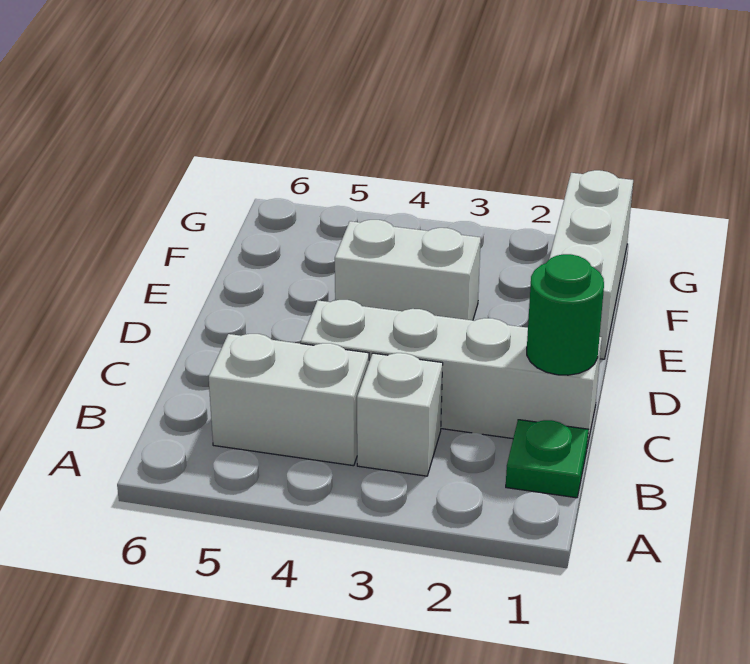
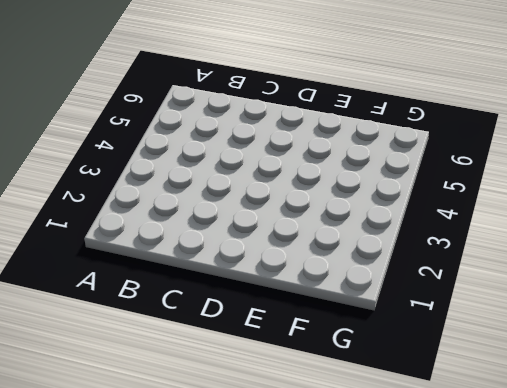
none -> green plate B1 level 1
none -> white brick B3 level 1

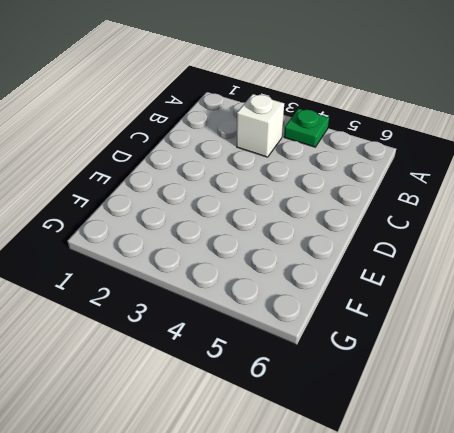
green plate A4 level 1 -> green plate B1 level 1
none -> white brick B4:B5 level 1
none -> white brick C1:C4 level 1

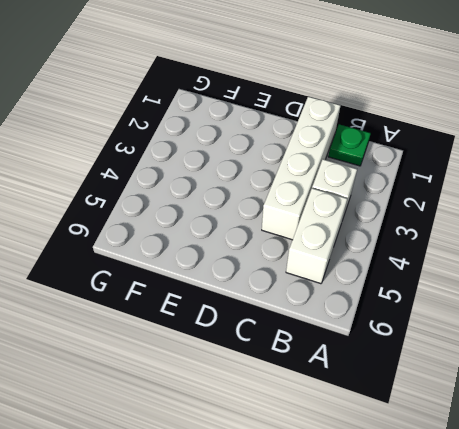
none -> white brick E1:G1 level 1
none -> white brick E3:E4 level 1

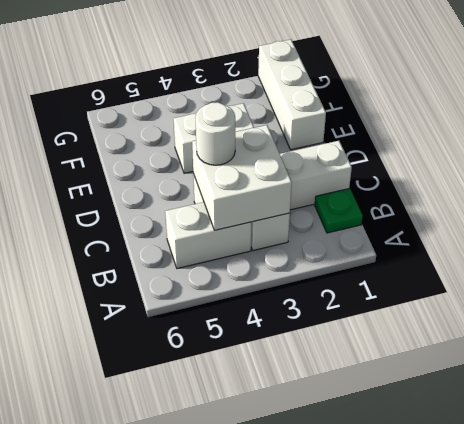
white brick B3:C4 level 2 -> none
white round brick C4 level 3 -> none
none -> green round brick C1 level 2

